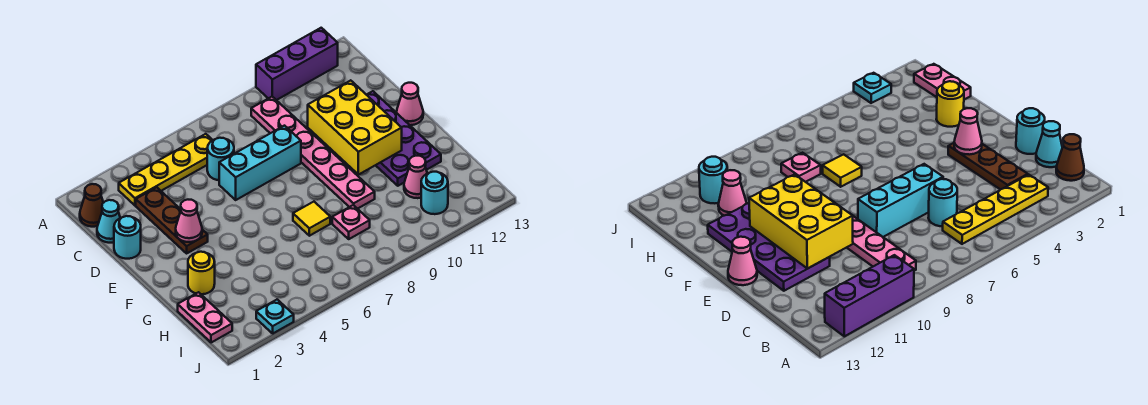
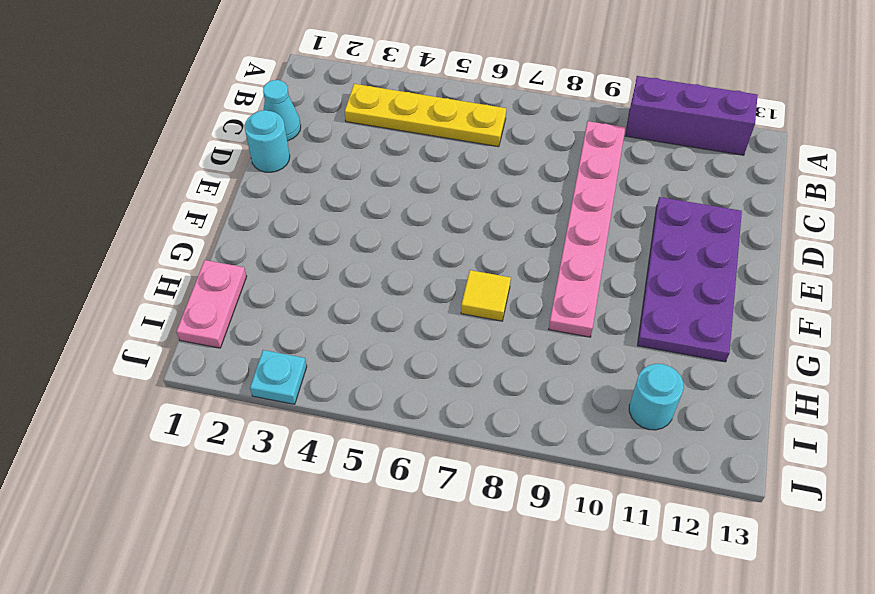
none -> brown cone B1 level 1
none -> brown plate C3:E3 level 1
none -> cyan round brick C6 level 1

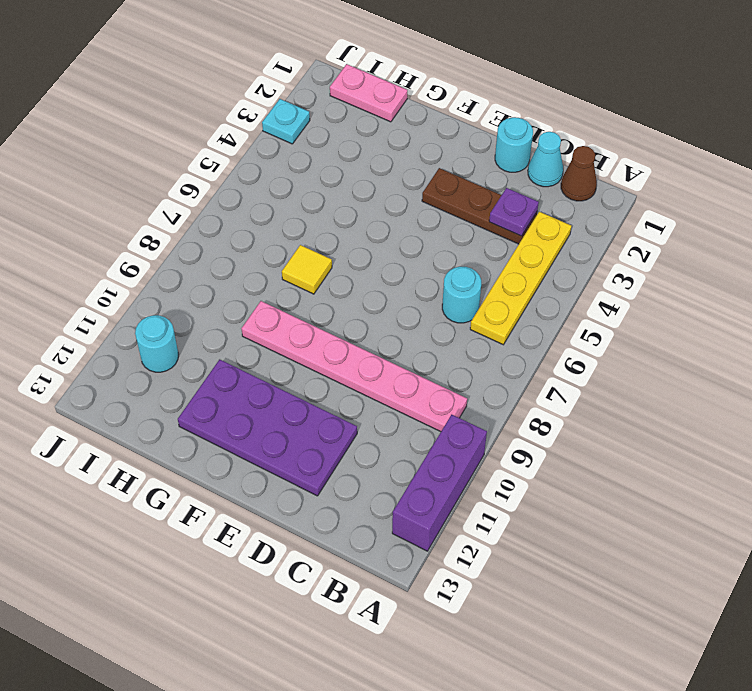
purple plate C3 level 2 -> none
none -> cyan brick D6:D8 level 1
none -> pink cone E13 level 1
none -> yellow round brick G2 level 1

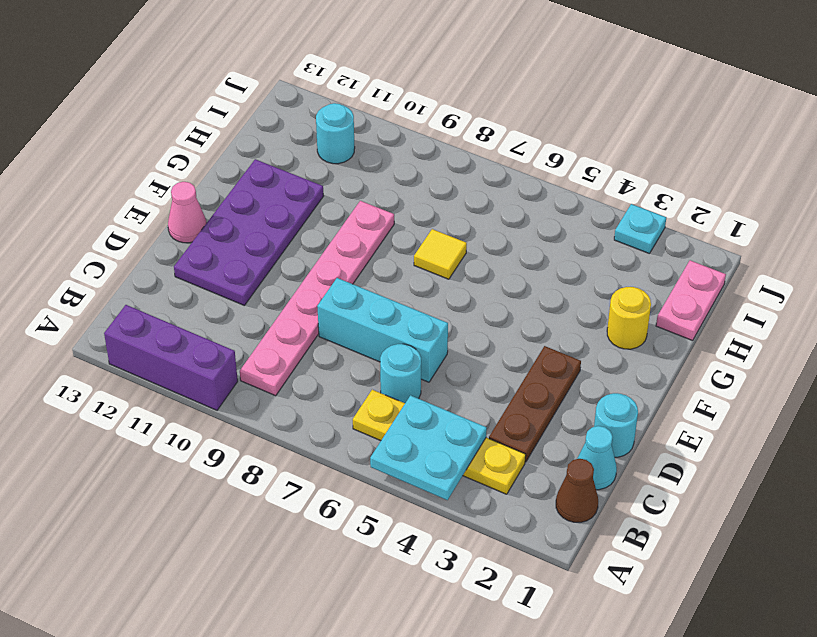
cyan plate A4:B5 level 2 -> none
none -> pink plate H8 level 1
none -> pink cone H11 level 1
none -> yellow brick D10:F11 level 2

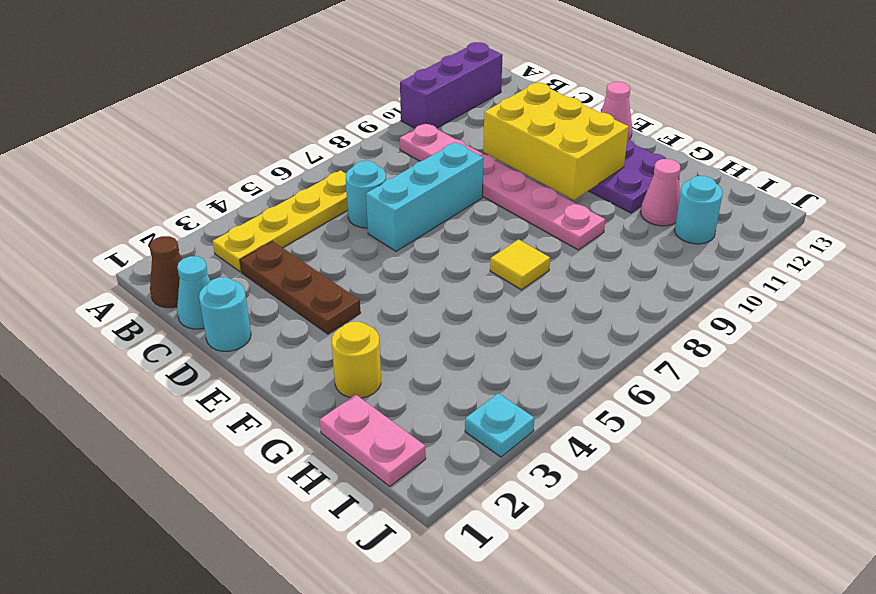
none -> pink plate H8 level 1
none -> pink cone E3 level 2

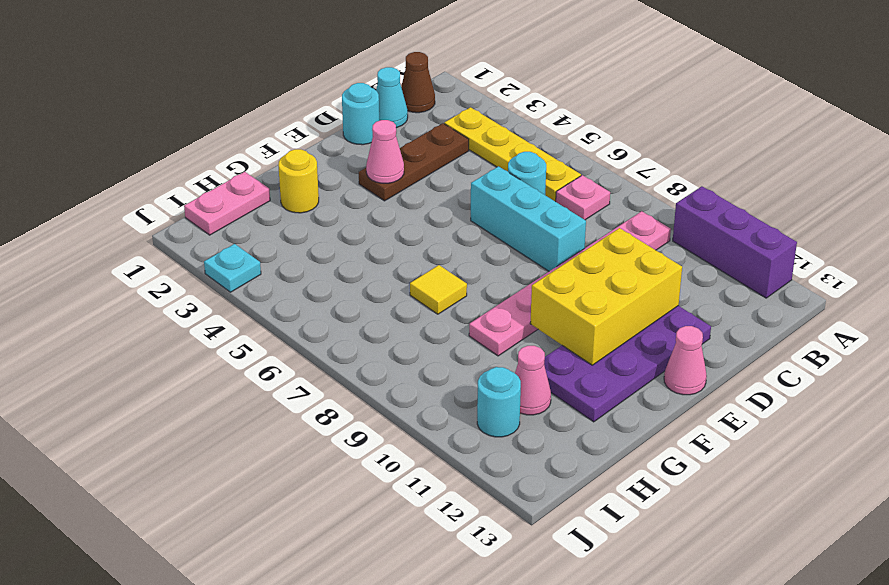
pink plate B7 level 1 -> pink plate H8 level 1

